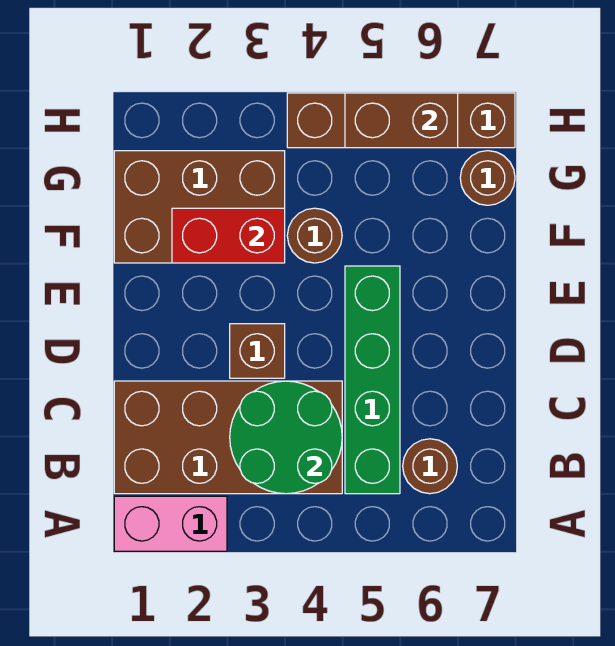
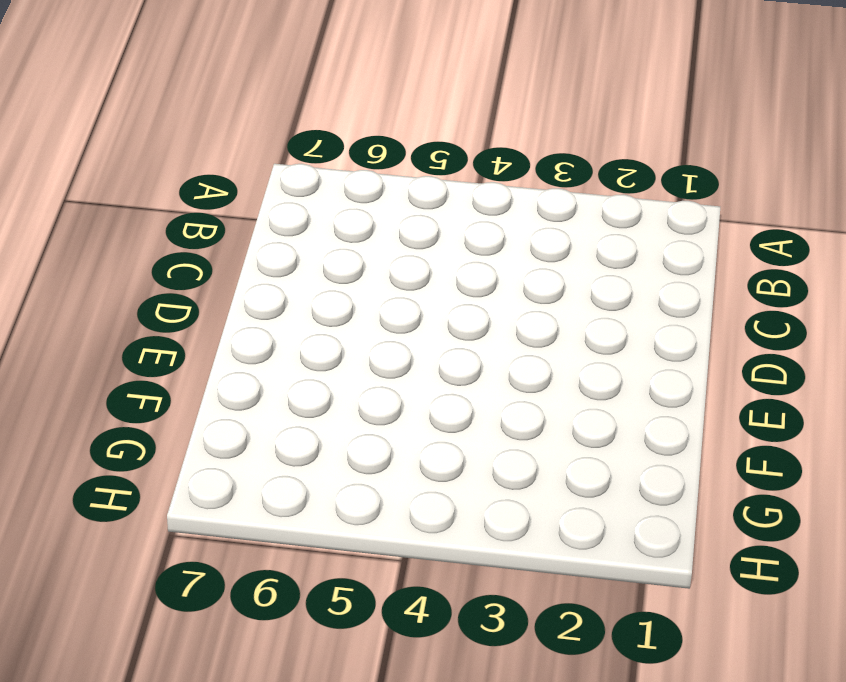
none -> pink brick A1:A2 level 1
none -> brown brick B1:C4 level 1
none -> green brick B5:E5 level 1

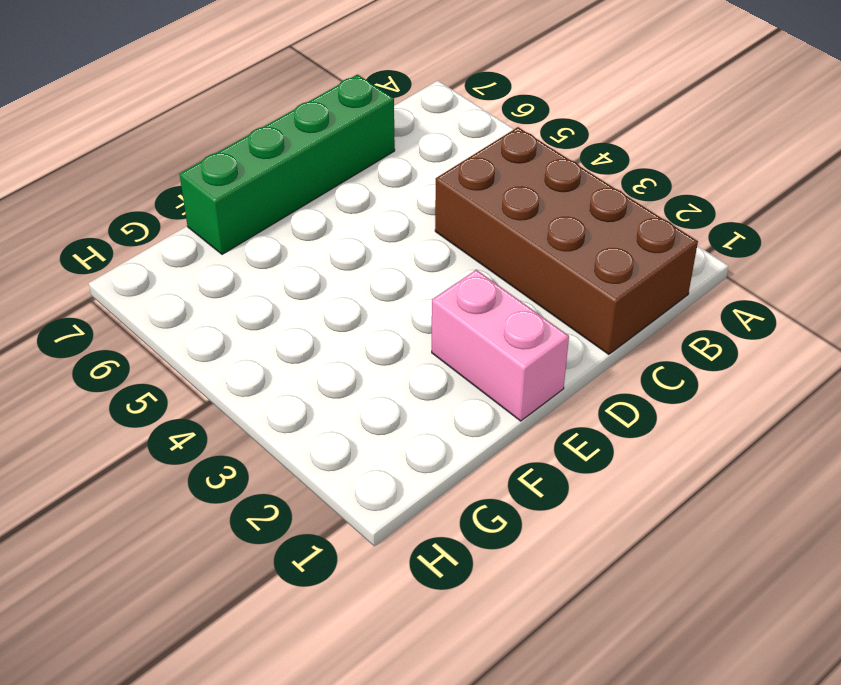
green brick C7:F7 level 1 -> green brick B5:E5 level 1
pink brick E1:E2 level 1 -> pink brick A1:A2 level 1
none -> brown round brick B6 level 1
none -> brown brick D3 level 1
none -> brown brick F1:G3 level 1

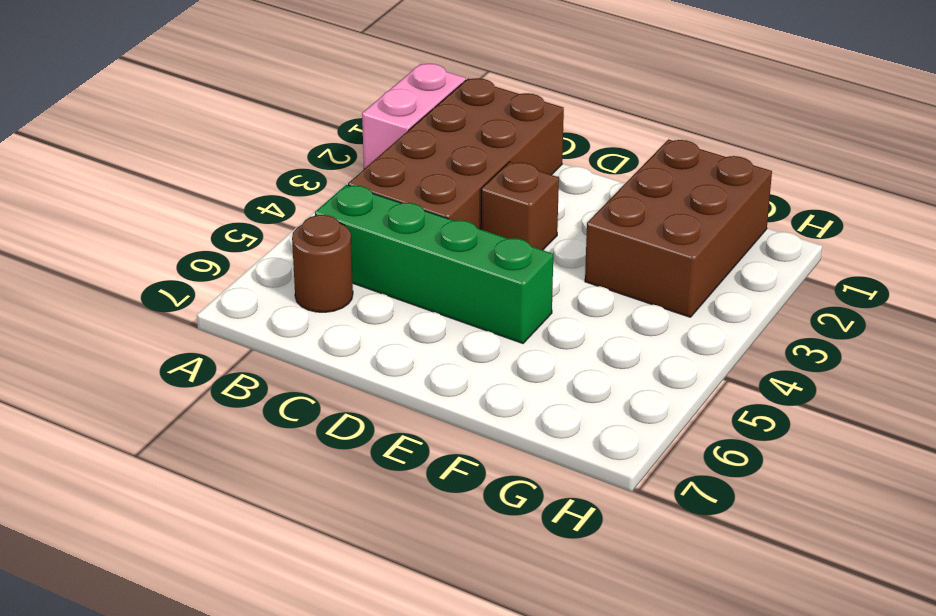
none -> brown round brick F4 level 1
none -> brown round brick G7 level 1
none -> brown brick H4:H7 level 1

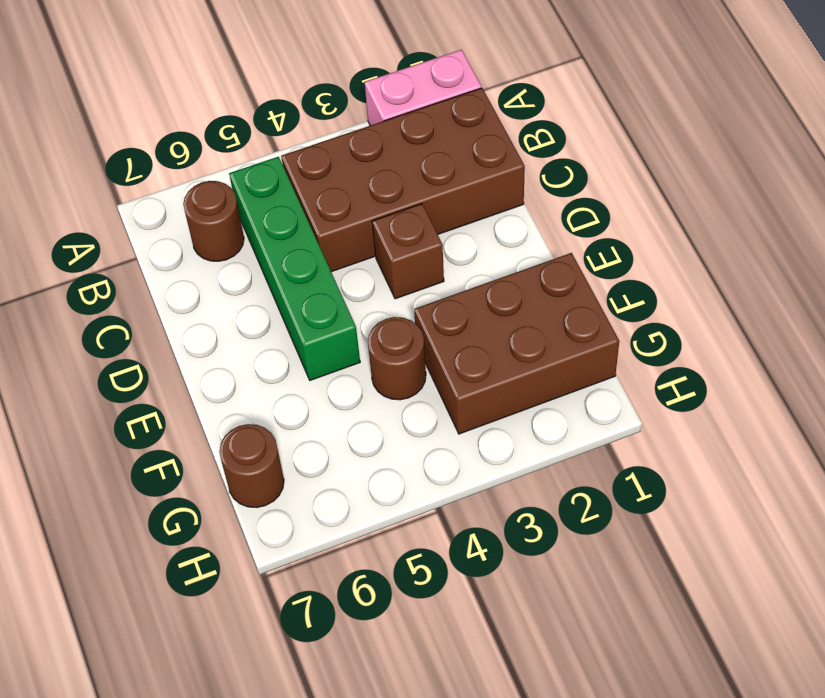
none -> brown brick H4:H7 level 1
none -> green round brick B3:C4 level 2
none -> red brick F2:F3 level 2

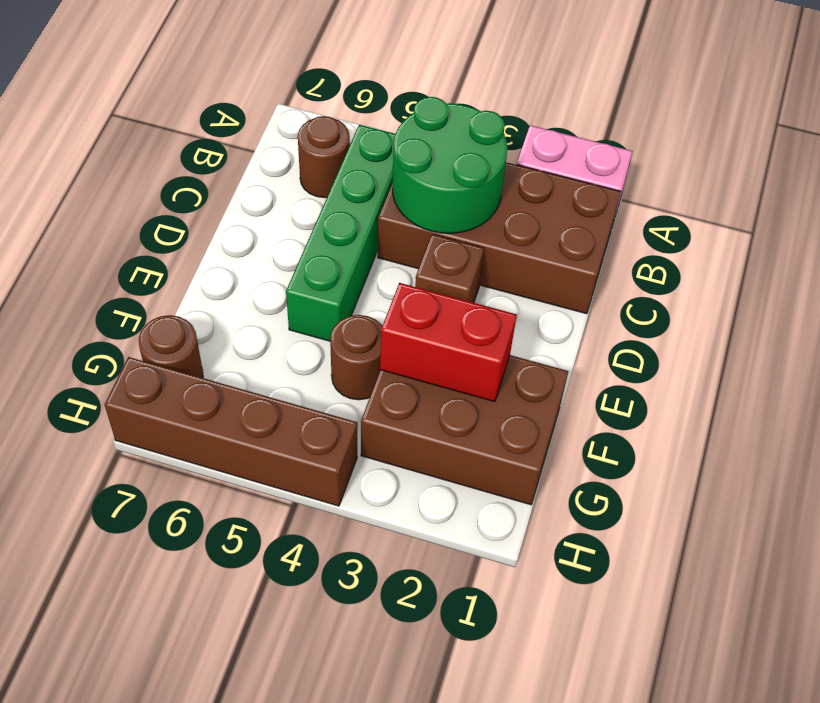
none -> brown brick H5:H6 level 2

